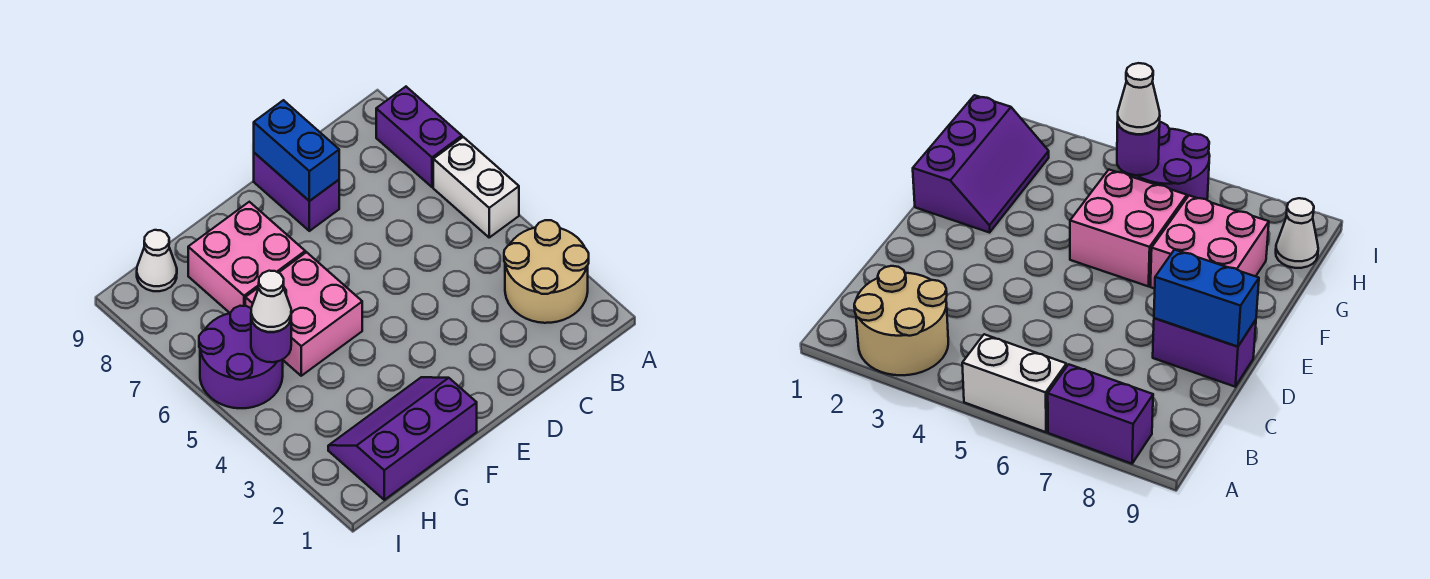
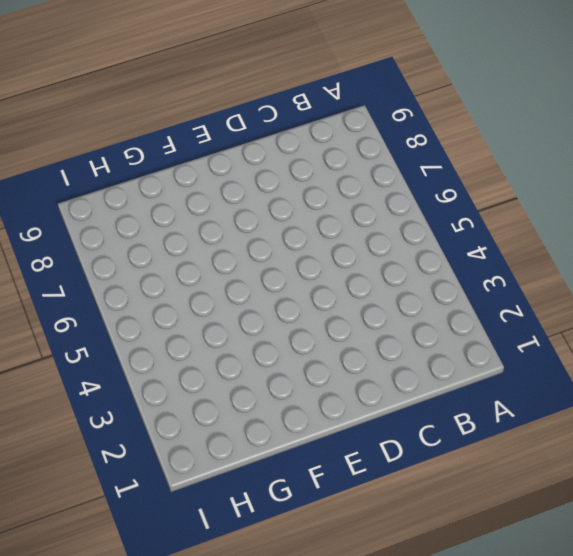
none -> tan round brick A2:B3 level 1
none -> white brick A5:A6 level 1
none -> purple brick A7:A8 level 1

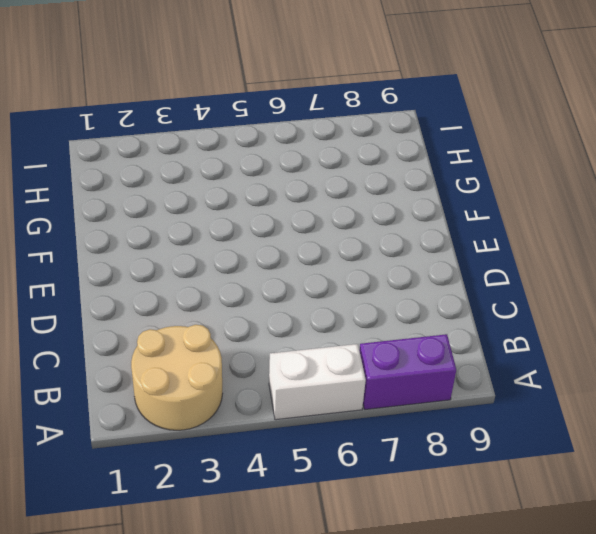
none -> purple brick D8:D9 level 1
none -> purple slope F1:H2 level 1 top 1
none -> pink brick F5:G6 level 1

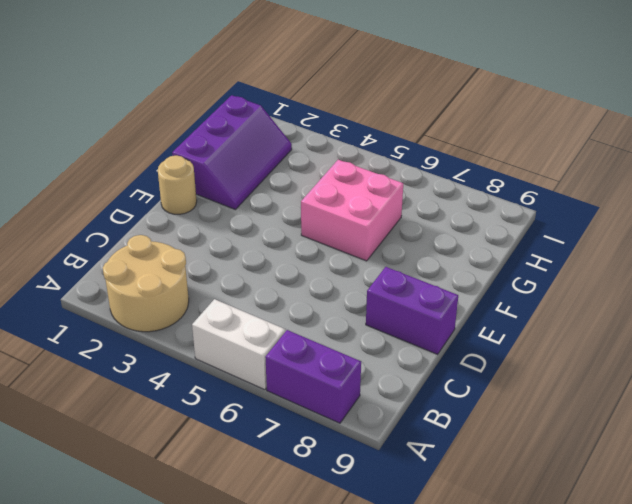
tan round brick E1 level 1 -> none
none -> pink brick F7:G8 level 1
none -> purple round brick H5:I6 level 1
none -> white cone H9 level 1

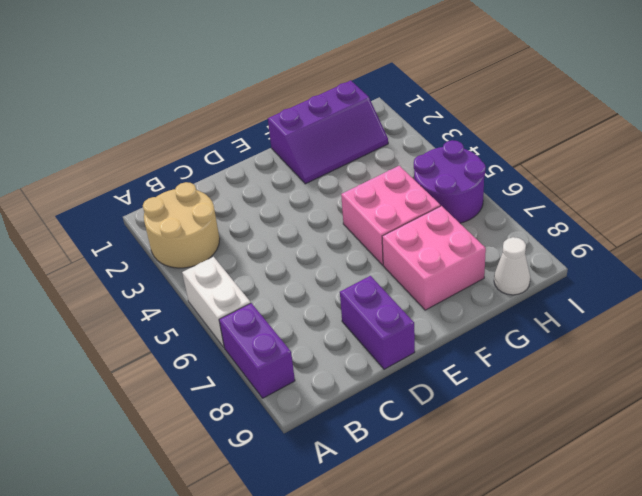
none -> blue brick D8:D9 level 2
none -> purple round brick H5 level 2
none -> white cone H5 level 3

